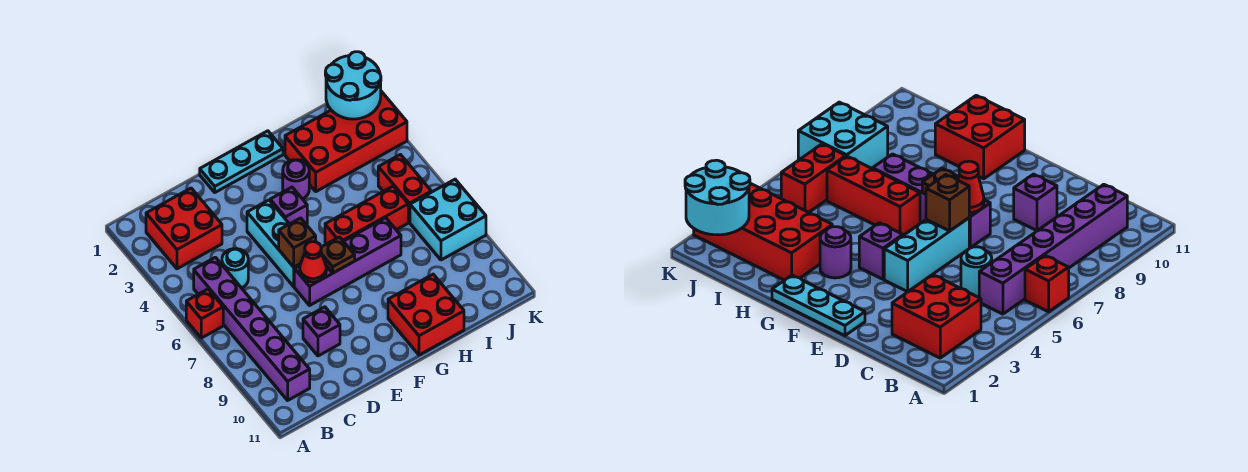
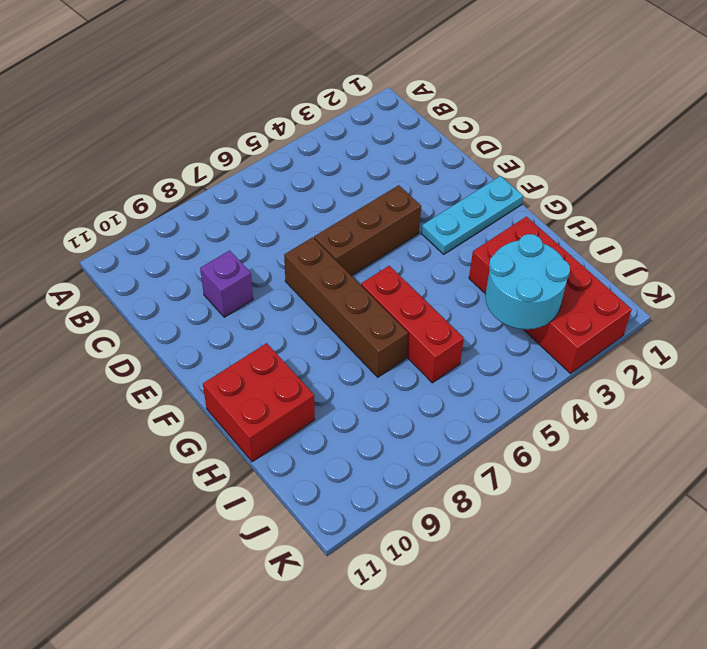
brown brick E4:E6 level 1 -> cyan brick E4:E6 level 1
brown brick E7:H7 level 1 -> purple brick E7:H7 level 1
cyan plate F1:F3 level 1 -> cyan plate E1:G1 level 1
cyan round brick I3:J4 level 2 -> cyan round brick J1:K2 level 2
none -> red brick A6 level 1
none -> red brick B2:C3 level 1
none -> purple brick B5:B10 level 1

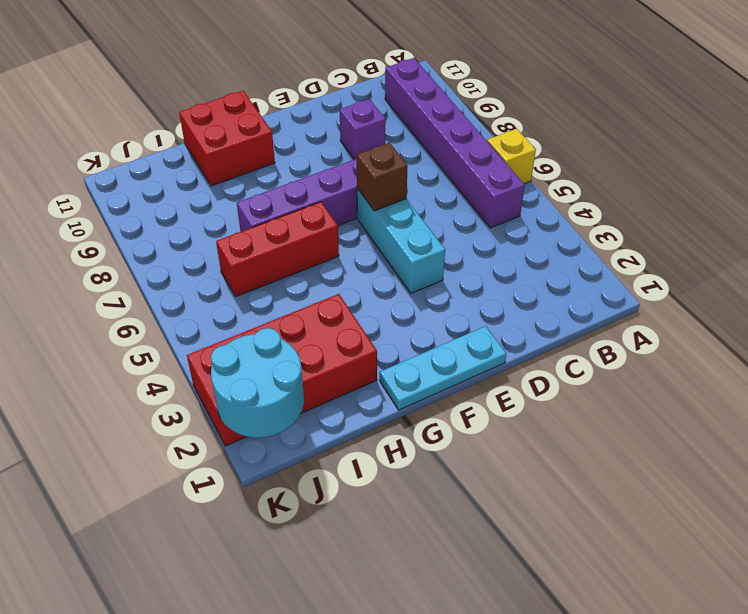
yellow brick A6 level 1 -> red brick A6 level 1
none -> red brick B2:C3 level 1
none -> cyan round brick C5 level 1
none -> purple brick F4 level 1

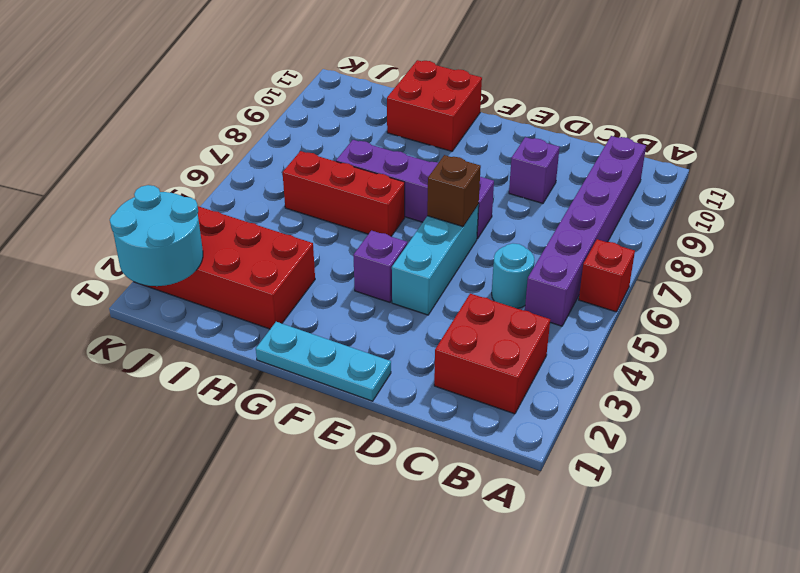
none -> purple round brick G3 level 1
none -> red brick J5:J6 level 1
none -> cyan brick J7:K8 level 1

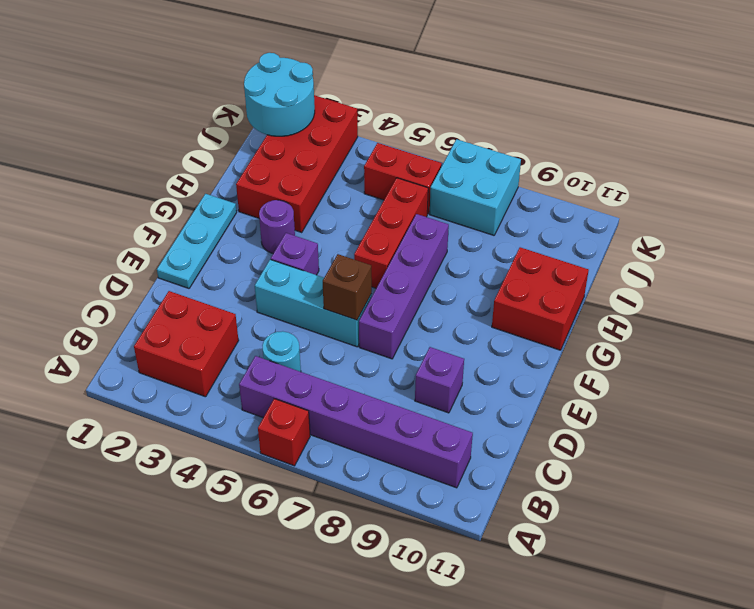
none -> red cone E7 level 2
none -> brown plate F7 level 2

